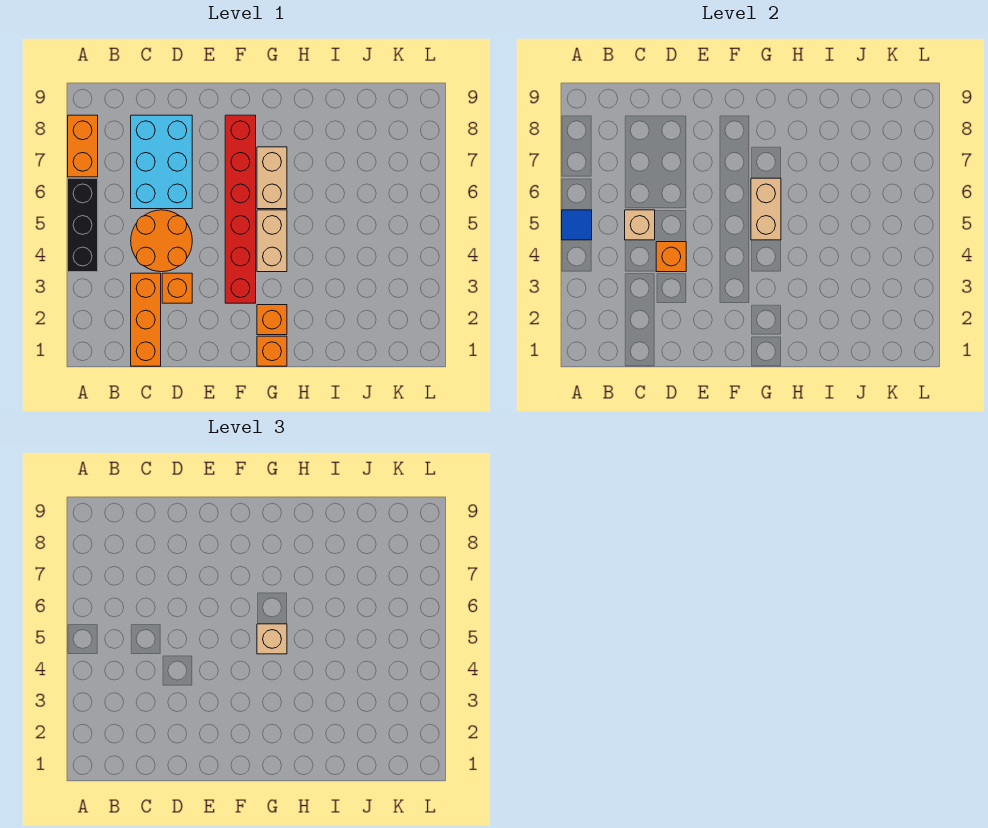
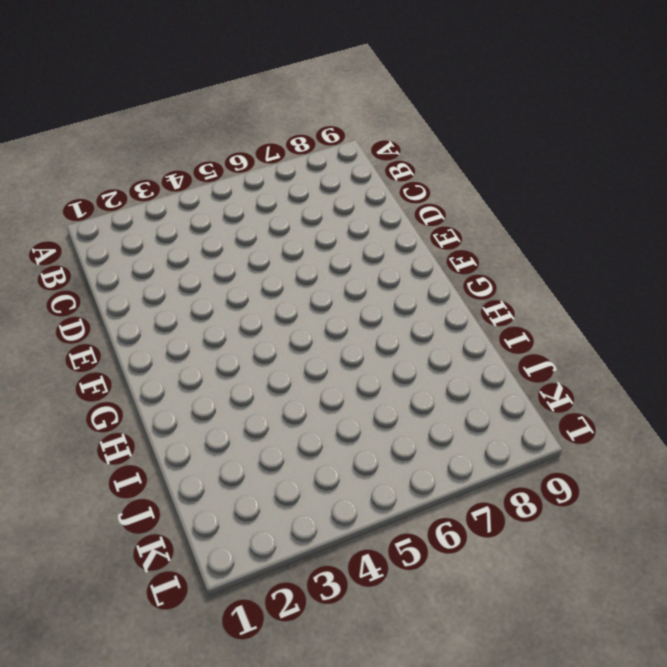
none -> black brick A4:A6 level 1
none -> orange brick A7:A8 level 1
none -> orange brick C1:C3 level 1

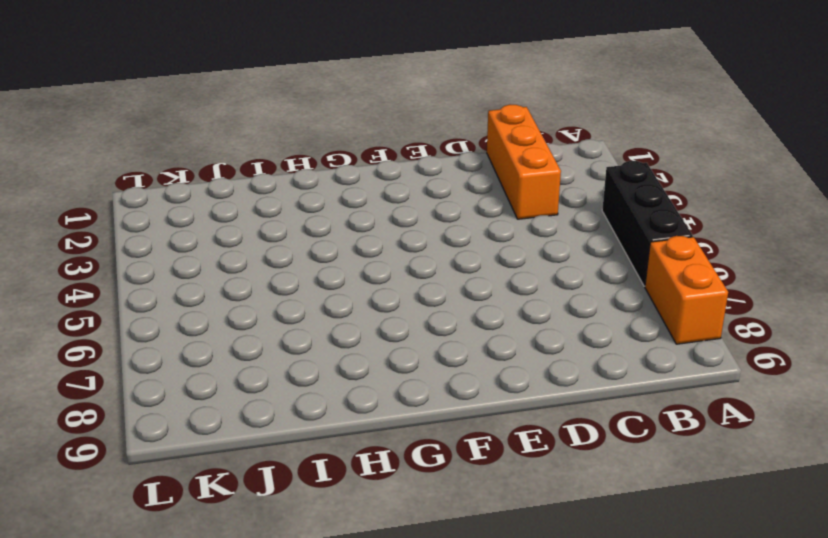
none -> orange round brick C4:D5 level 1
none -> cyan brick C6:D8 level 1
none -> orange brick D3 level 1

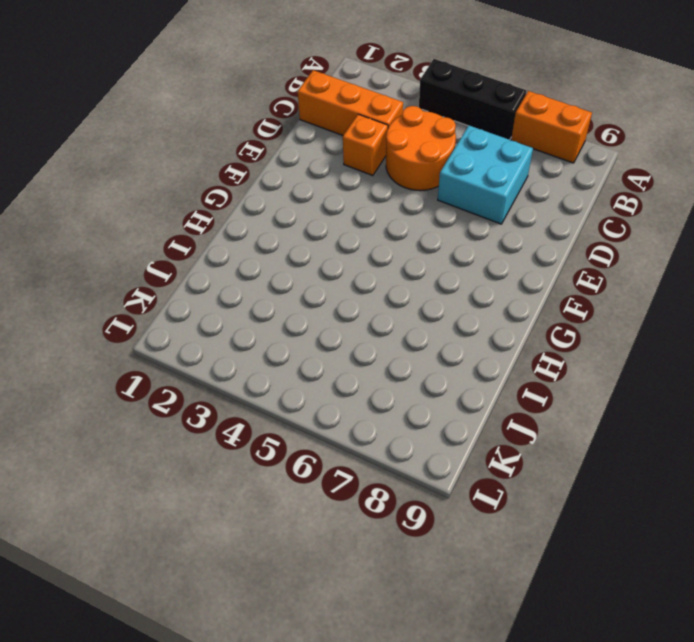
cyan brick C6:D7 level 1 -> cyan brick C6:D8 level 1
none -> red brick F3:F8 level 1
none -> orange brick G1 level 1
none -> orange brick G2 level 1

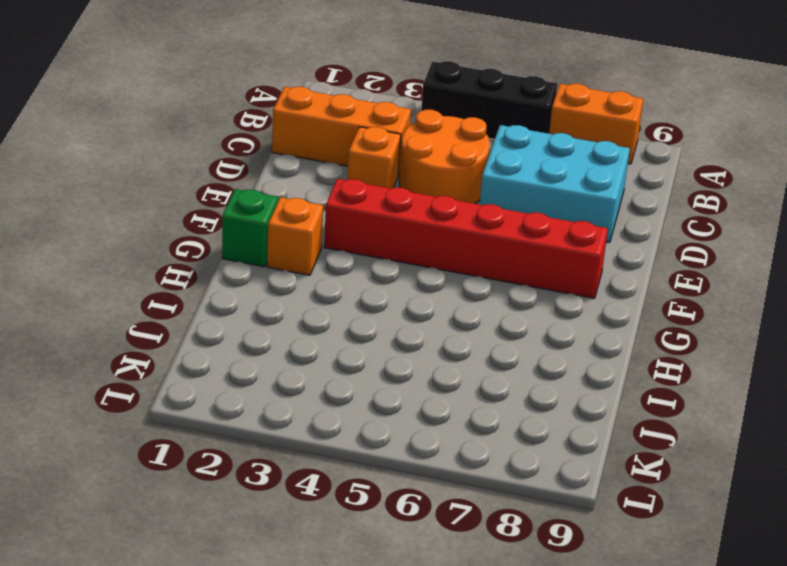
green brick G1 level 1 -> orange brick G1 level 1
none -> tan brick G4:G5 level 1
none -> tan brick G6:G7 level 1
none -> blue tile A5 level 2

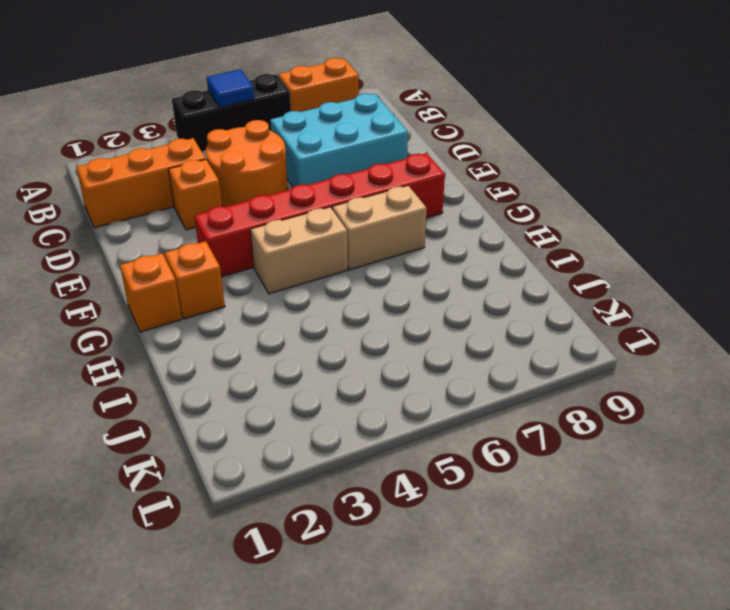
none -> tan brick C5 level 2
none -> orange brick D4 level 2
none -> tan brick G5:G6 level 2

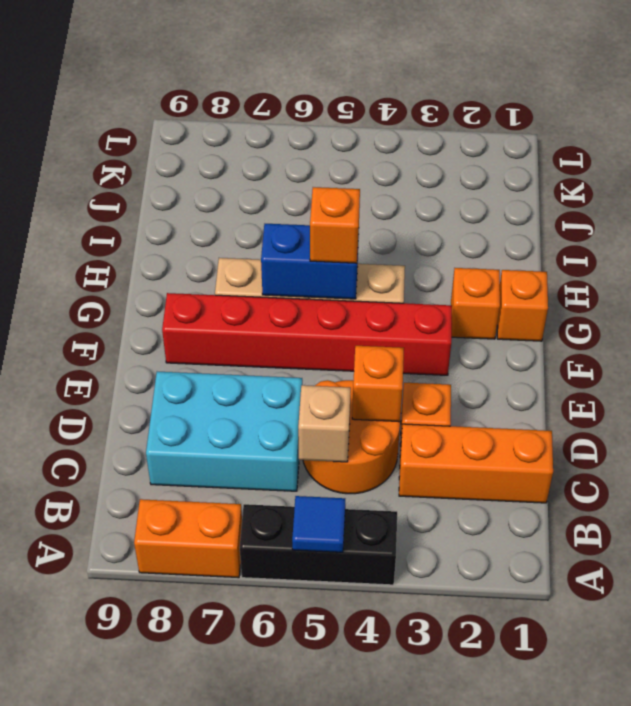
blue brick G5:G6 level 2 -> tan brick G5:G6 level 2
orange brick G5 level 3 -> tan brick G5 level 3

